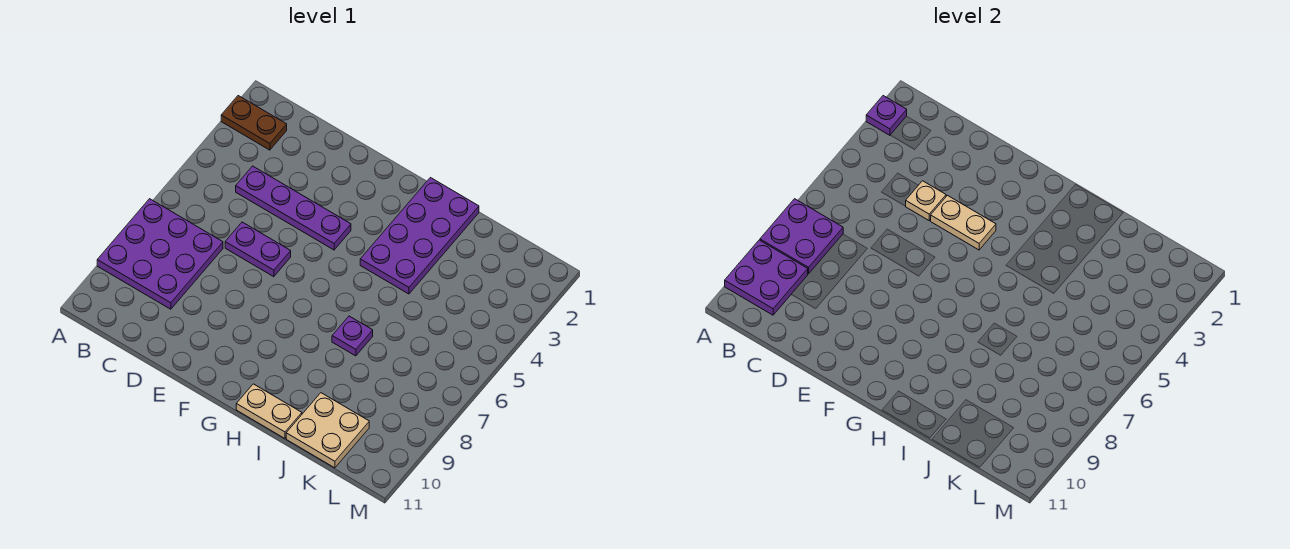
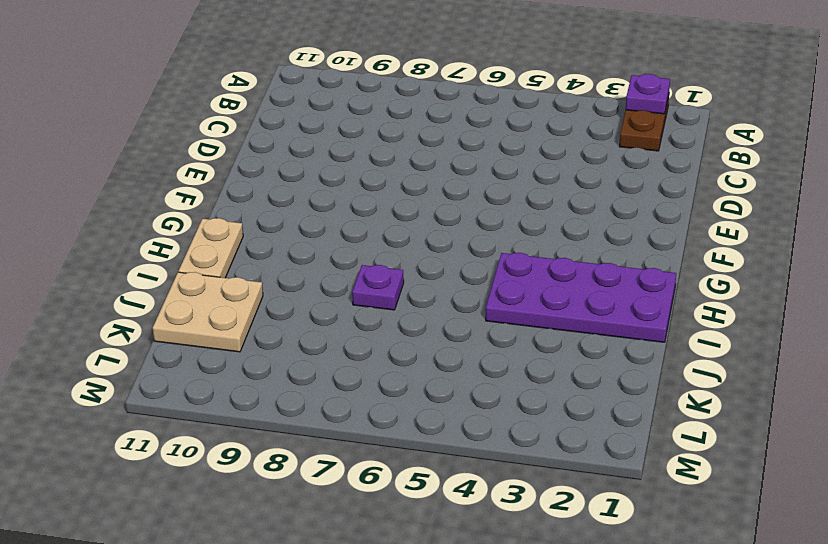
none -> purple plate A7:C9 level 1
none -> purple plate C4:F4 level 1
none -> purple plate D6:E6 level 1

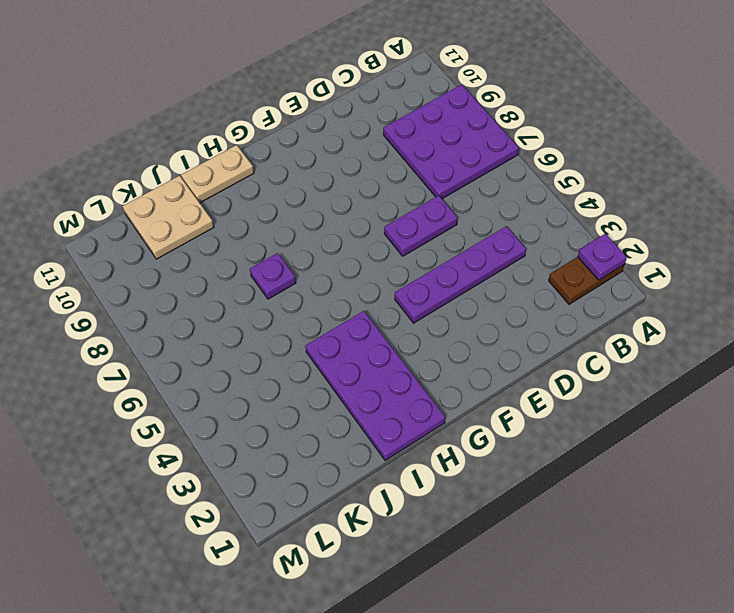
none -> purple plate A7:B8 level 2
none -> purple plate A9:B10 level 2
none -> tan plate D4 level 2

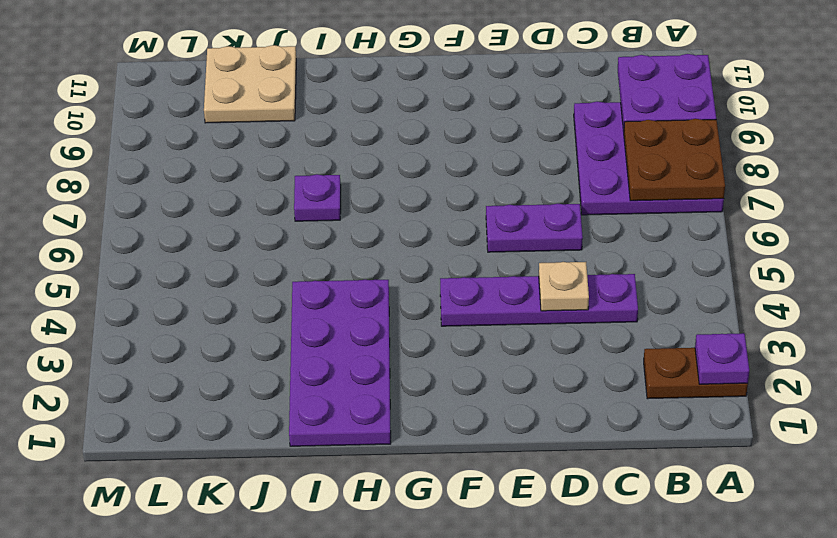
brown plate A7:B8 level 2 -> purple plate A7:B8 level 2
none -> tan plate H11:I11 level 1
none -> tan plate E4:F4 level 2

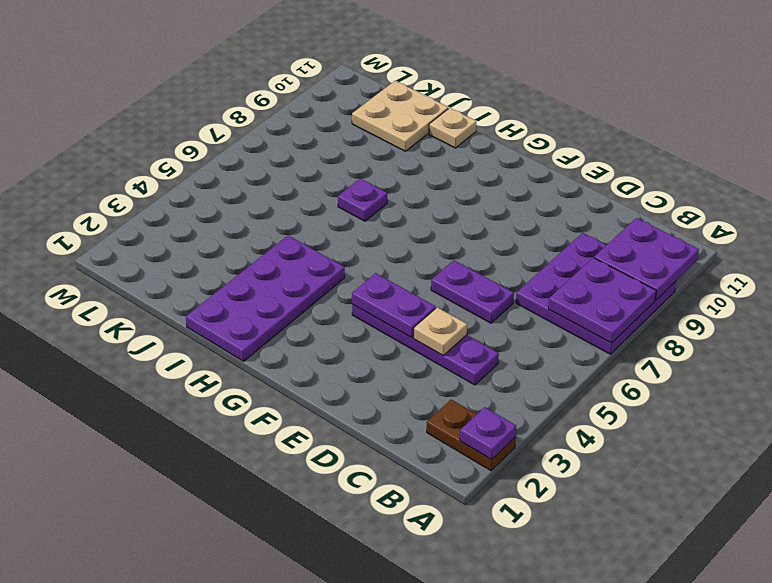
purple plate E4:F4 level 2 -> tan plate E4:F4 level 2
tan plate I11 level 1 -> tan plate H11:I11 level 1

